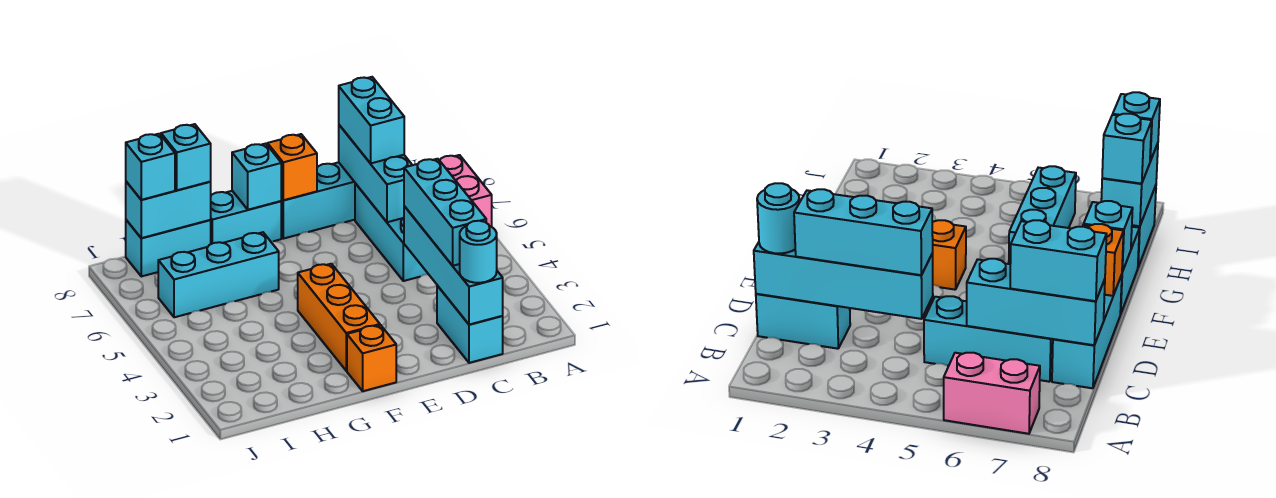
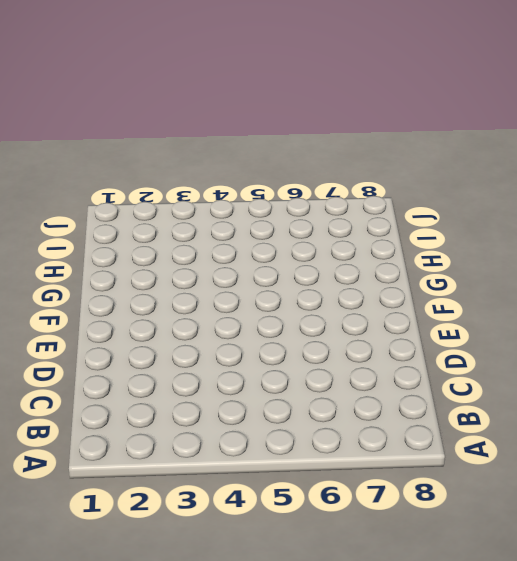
none -> pink brick A6:A7 level 1
none -> cyan brick C1:C2 level 1
none -> cyan brick C5:C7 level 1

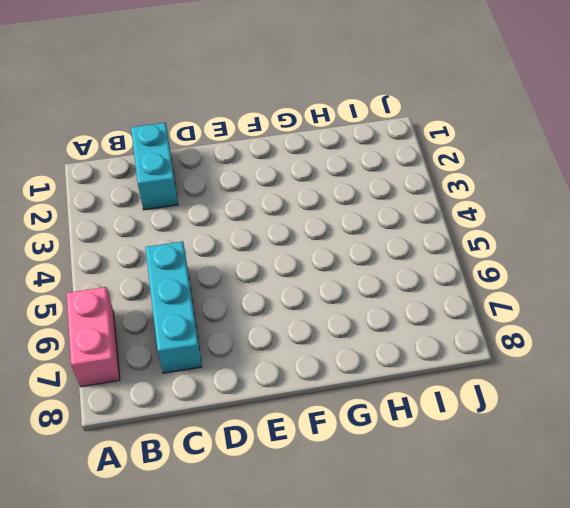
none -> cyan brick C8:E8 level 1
none -> orange brick F1 level 1
none -> orange brick F2:F4 level 1

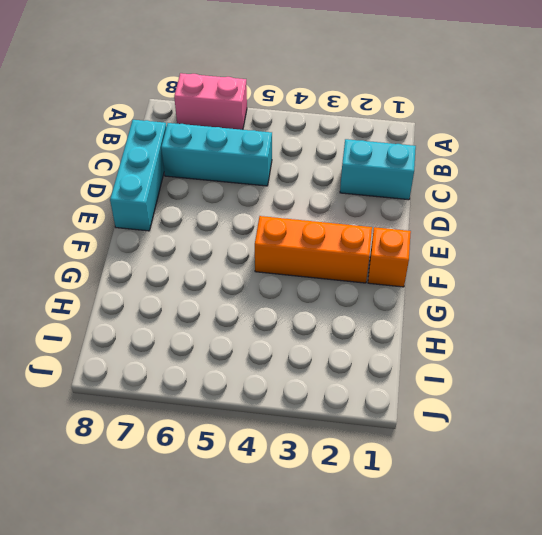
none -> cyan brick F8:G8 level 1
none -> cyan brick G6:I6 level 1
none -> cyan brick H8:I8 level 1

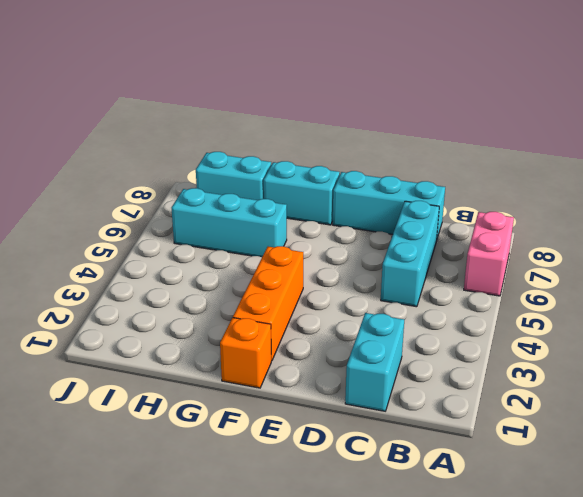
none -> cyan brick C1:C4 level 2
none -> cyan brick C6:C8 level 2
none -> orange brick E8 level 2

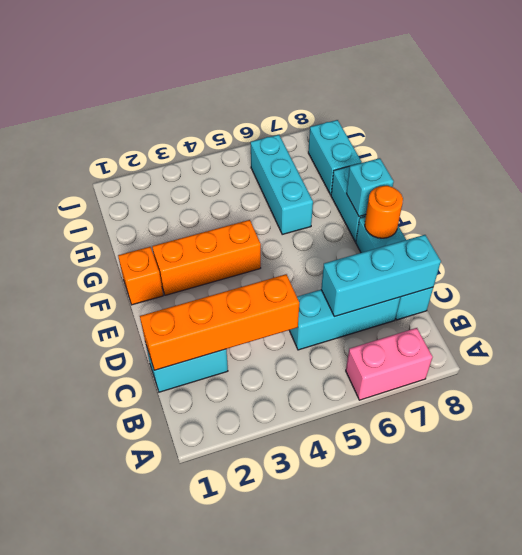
orange brick C1:C4 level 2 -> cyan brick C1:C4 level 2
orange round brick E8 level 2 -> orange brick E8 level 2
none -> cyan brick H8:I8 level 2
none -> cyan round brick C1 level 3
none -> cyan brick C2:C4 level 3

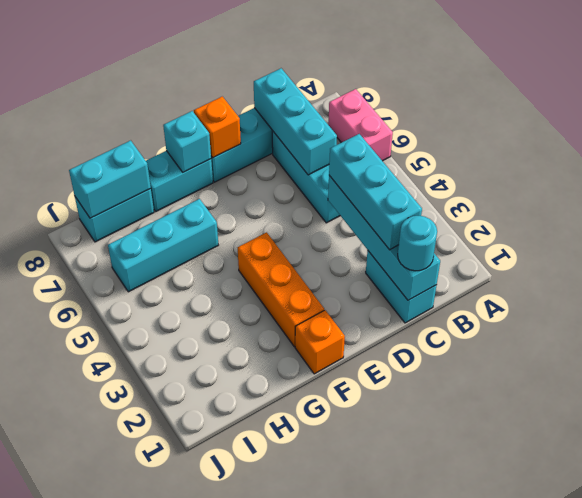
none -> cyan brick C7:C8 level 3
none -> cyan brick H8 level 3
none -> cyan brick I8 level 3

